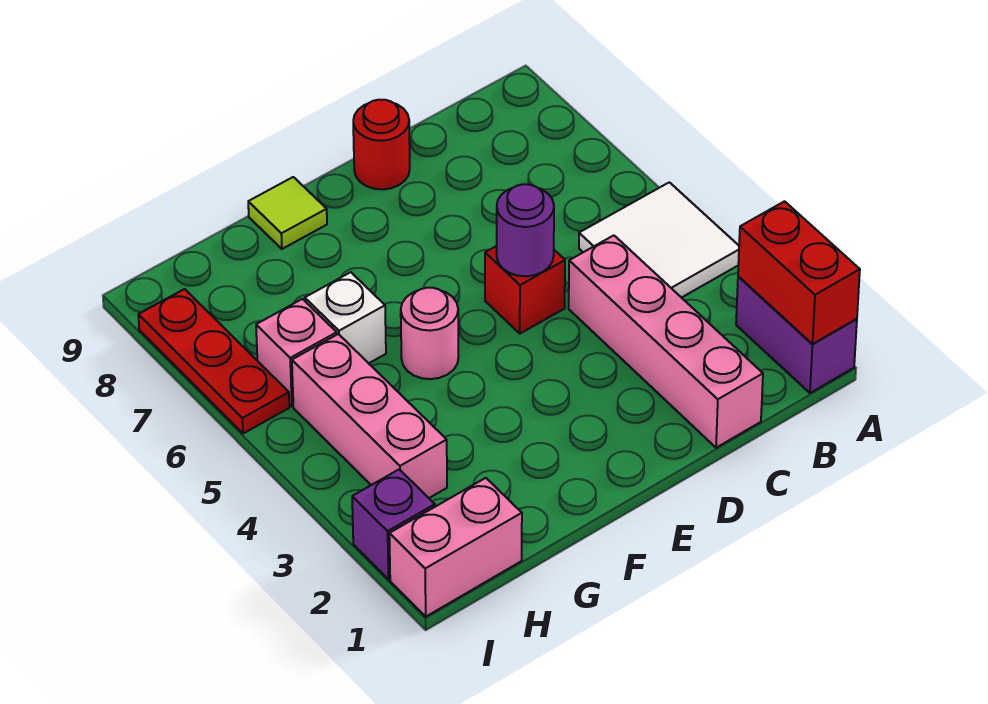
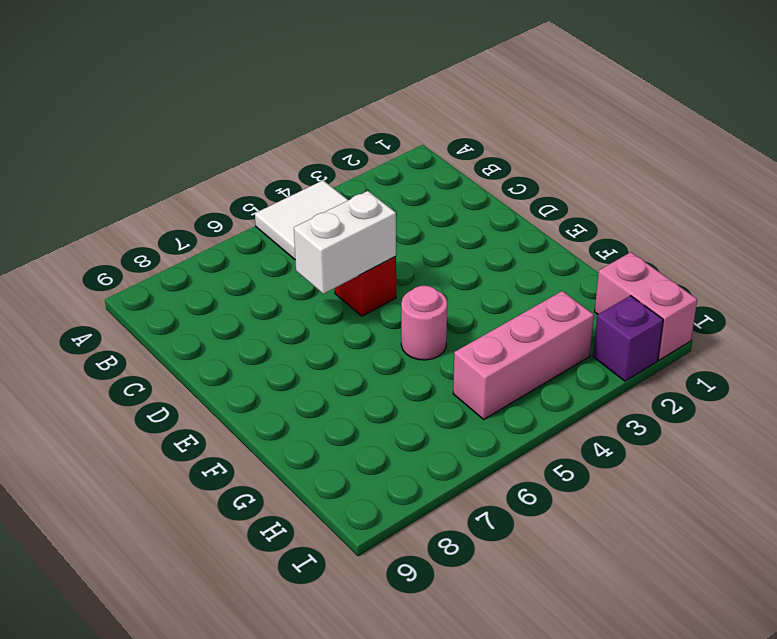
white brick D5:D6 level 2 -> purple round brick D5 level 2
none -> purple brick A1:A2 level 1
none -> pink brick C1:C4 level 1
none -> red round brick D9 level 1

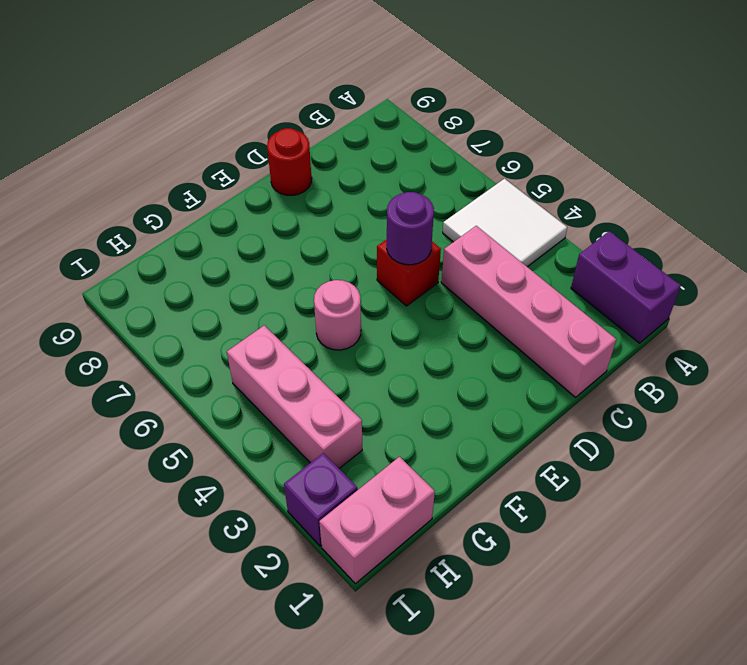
none -> lime tile F9 level 1
none -> white brick G6 level 1
none -> pink brick H6 level 1

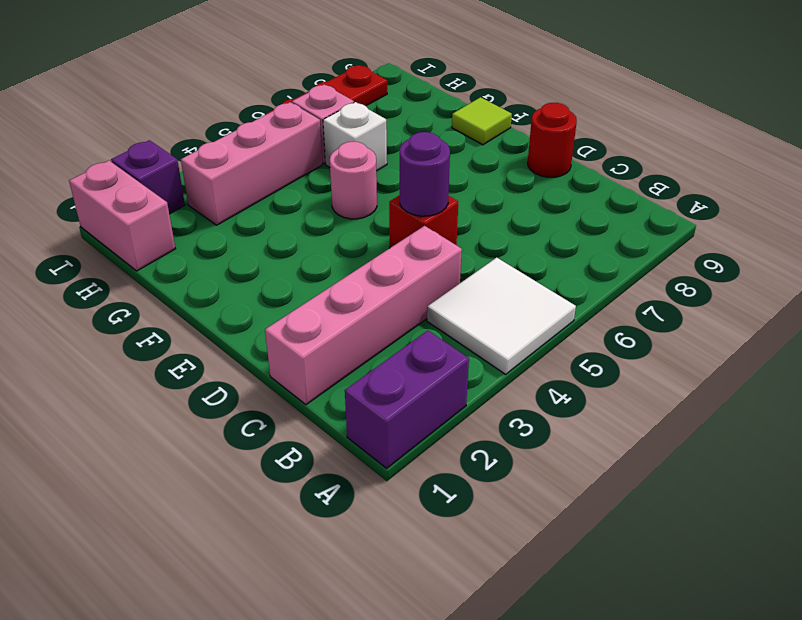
none -> red brick A1:A2 level 2

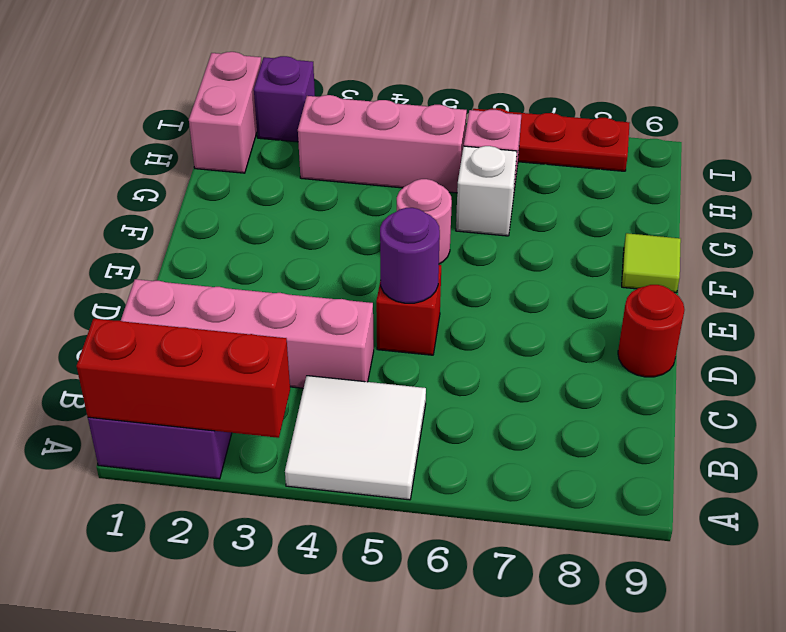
red brick A1:A3 level 2 -> red brick A1:A2 level 2

